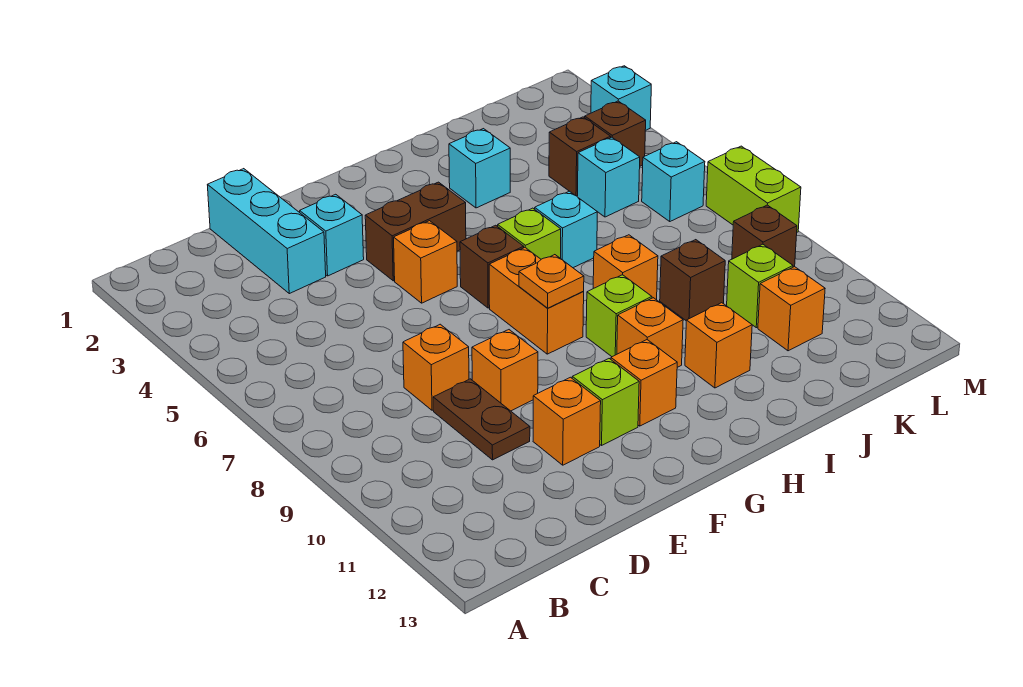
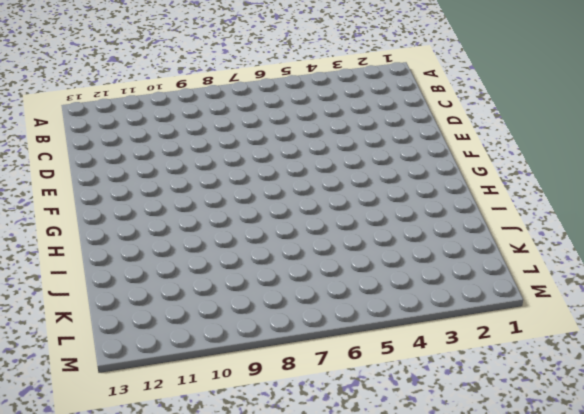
none -> cyan brick D1:D3 level 1
none -> orange brick D8 level 1
none -> brown plate D9:D10 level 1
none -> cyan brick E3 level 1

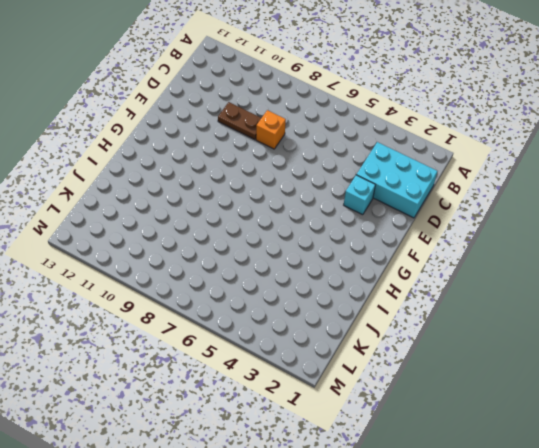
cyan brick C1:D3 level 1 -> cyan brick D1:D3 level 1
none -> orange brick E9 level 1
none -> orange brick E11 level 1
none -> brown brick F4:G4 level 1
none -> orange brick F5 level 1

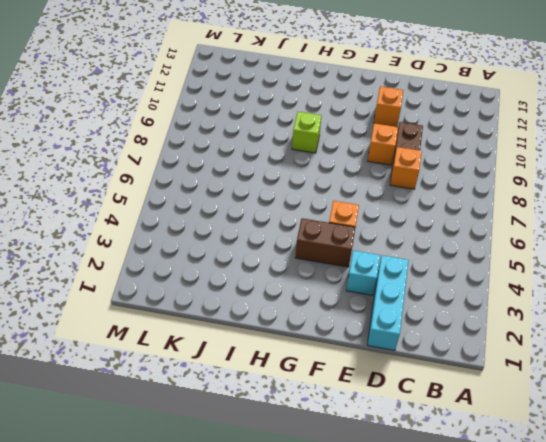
none -> lime brick F11 level 1
none -> brown brick G6 level 1
none -> orange brick G7:G8 level 1
none -> orange brick G11 level 1

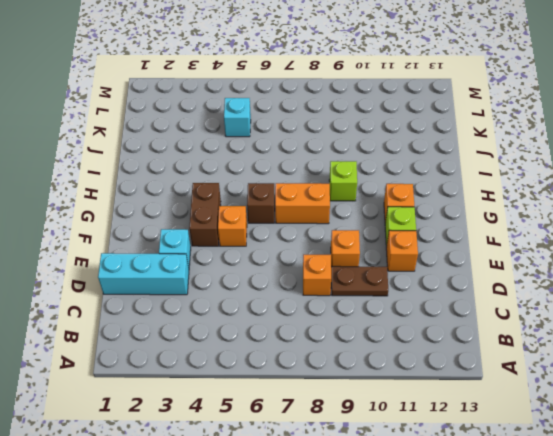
none -> lime brick H6 level 1
none -> orange brick H10 level 1
none -> cyan brick I3 level 1
none -> cyan brick I6 level 1

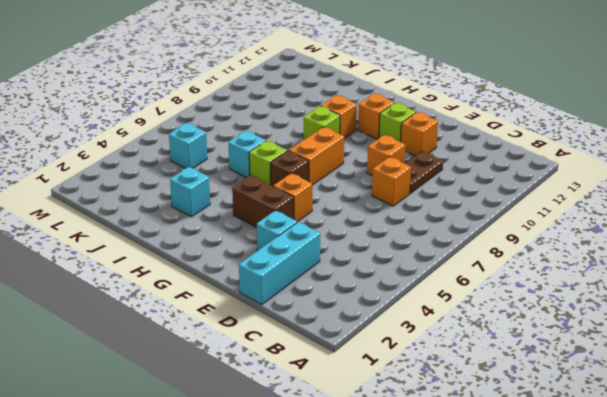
none -> orange brick I8 level 1
none -> orange brick I11 level 1
none -> brown brick J9 level 1
none -> brown brick K4 level 1

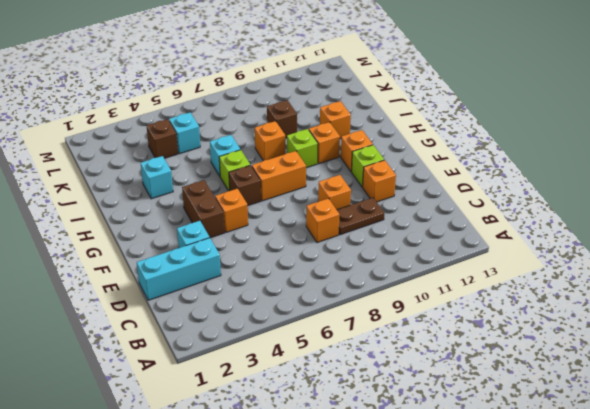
none -> lime brick K10 level 1
none -> orange brick K11 level 1
none -> brown brick L4 level 1
none -> cyan brick L6 level 1

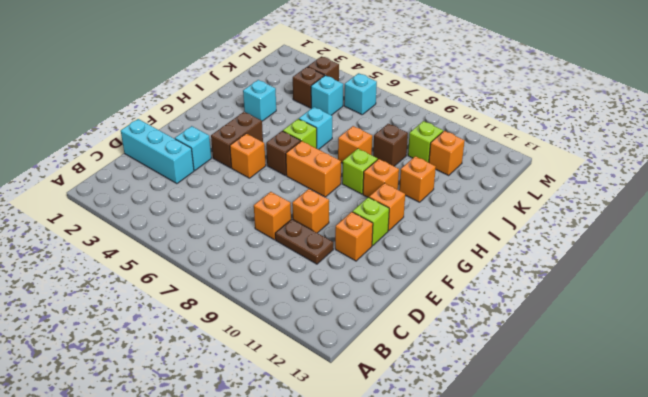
none -> brown brick L9 level 1
none -> cyan brick M3 level 1
none -> lime brick M7:M8 level 1
none -> orange plate G8 level 2

